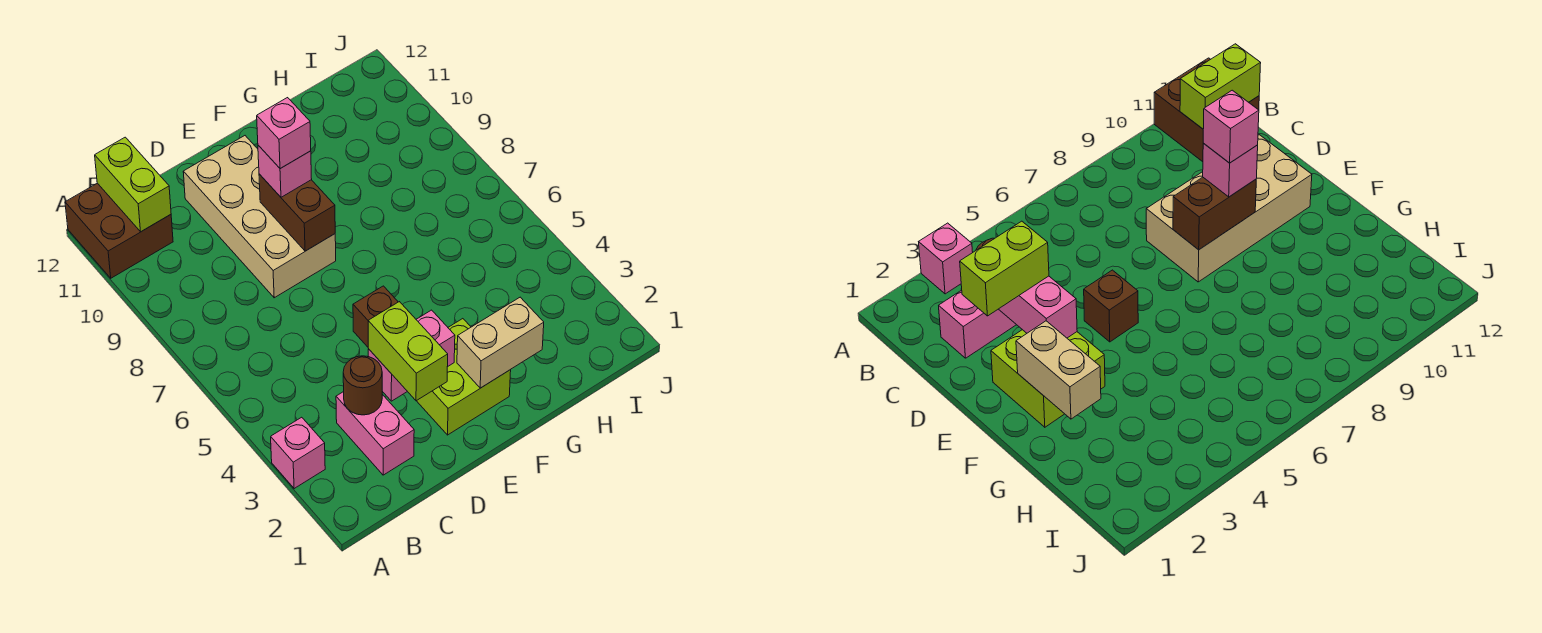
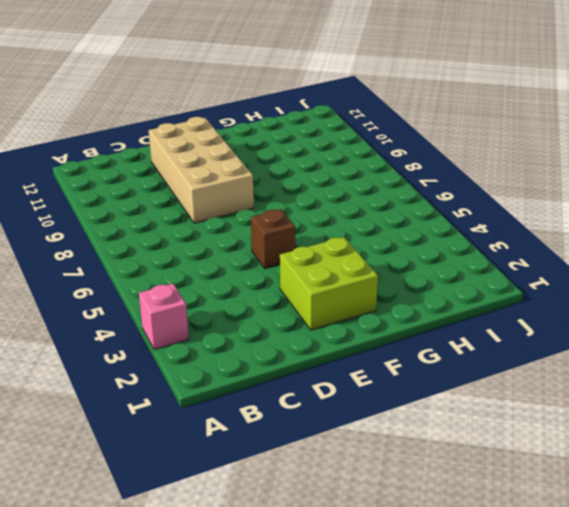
none -> brown brick A11:B12 level 1
none -> pink brick C2:C3 level 1
none -> lime brick B11:B12 level 2

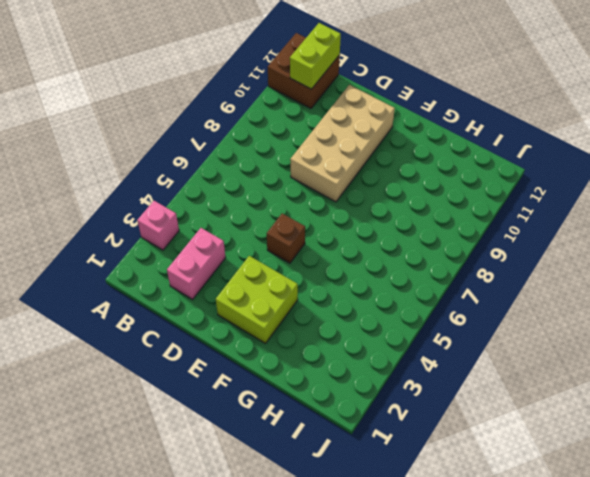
none -> brown round brick C3 level 2
none -> pink brick D3:E3 level 2
none -> brown brick E8:E9 level 2

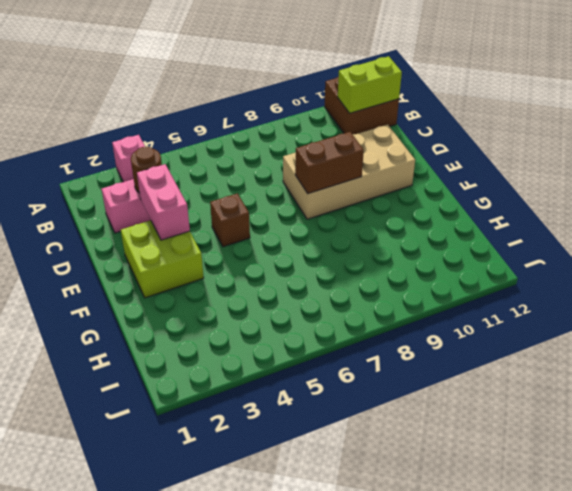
none -> tan brick F2:G2 level 2
none -> lime brick D2:D3 level 3
none -> pink brick E9 level 3

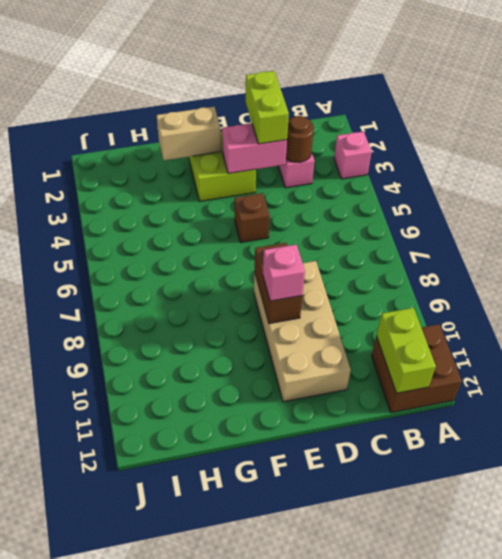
none -> pink brick E9 level 4

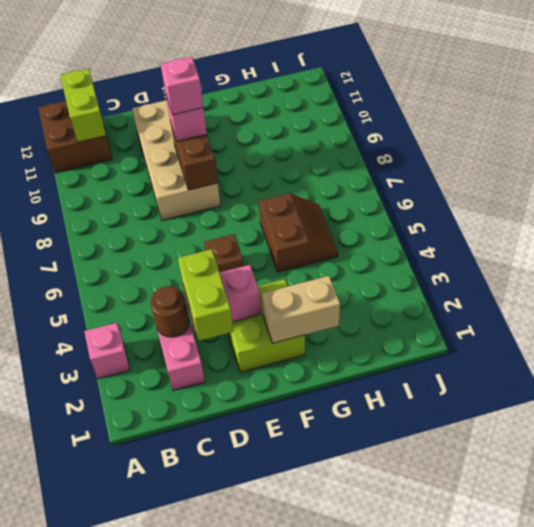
brown slope G5:H6 level 1 top G -> none

